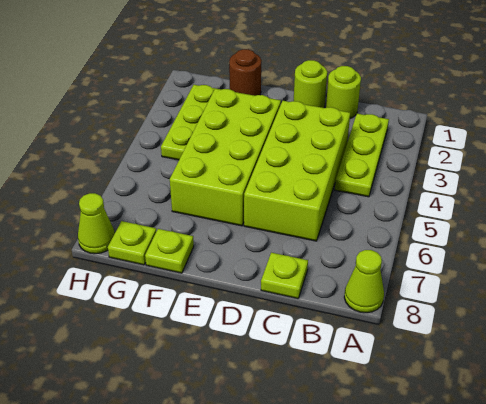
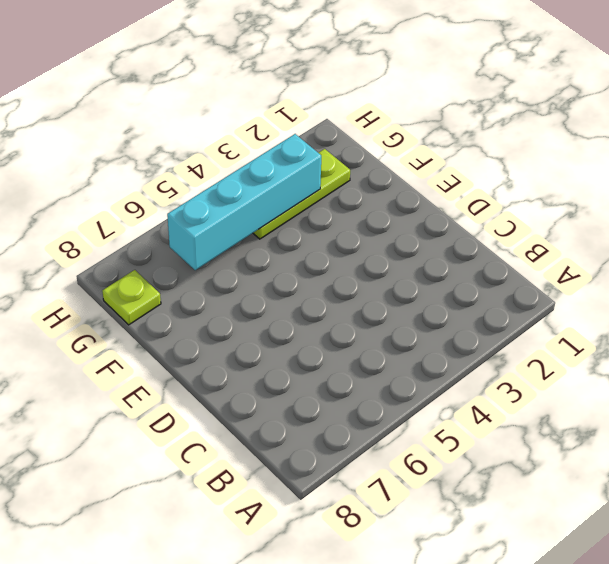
cyan brick G3:G6 level 2 -> none
none -> lime cone A8 level 1
none -> lime plate B2:B4 level 1
none -> lime round brick C1 level 1

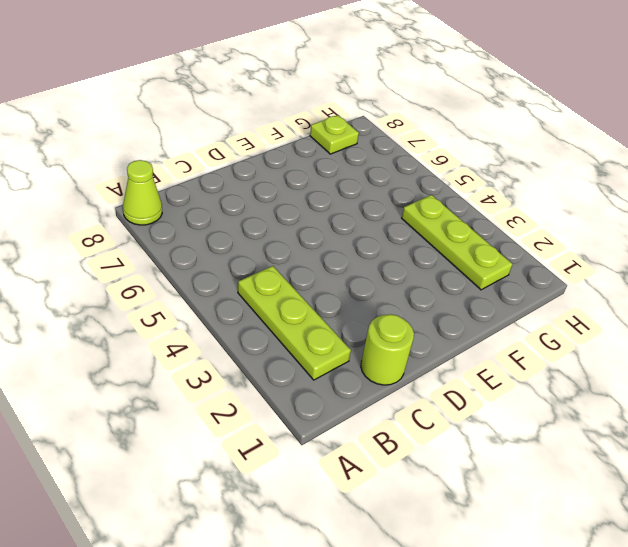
none -> lime brick C3:D6 level 1
none -> lime plate C8 level 1
none -> lime round brick D1 level 1

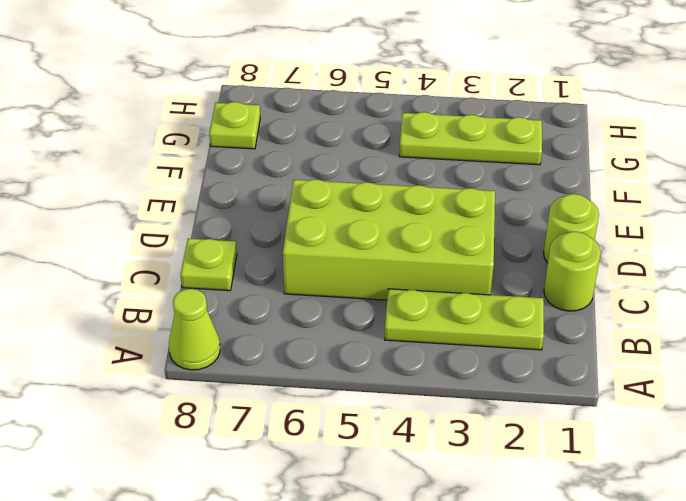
none -> lime brick E3:F6 level 1
none -> brown round brick F1 level 1
none -> lime plate F8 level 1

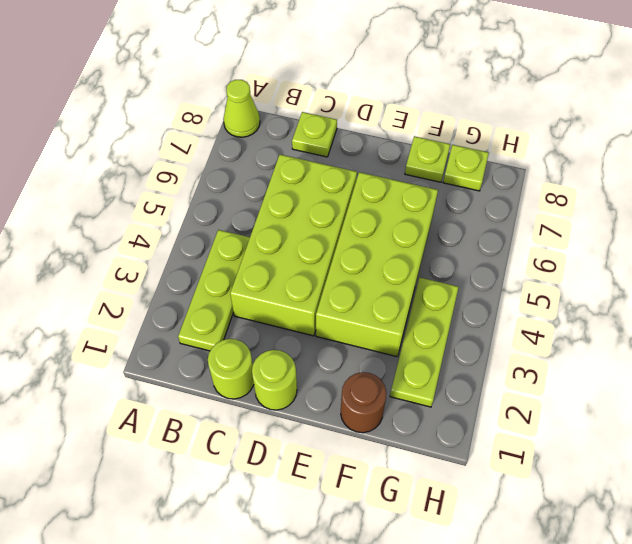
none -> lime cone H8 level 1

